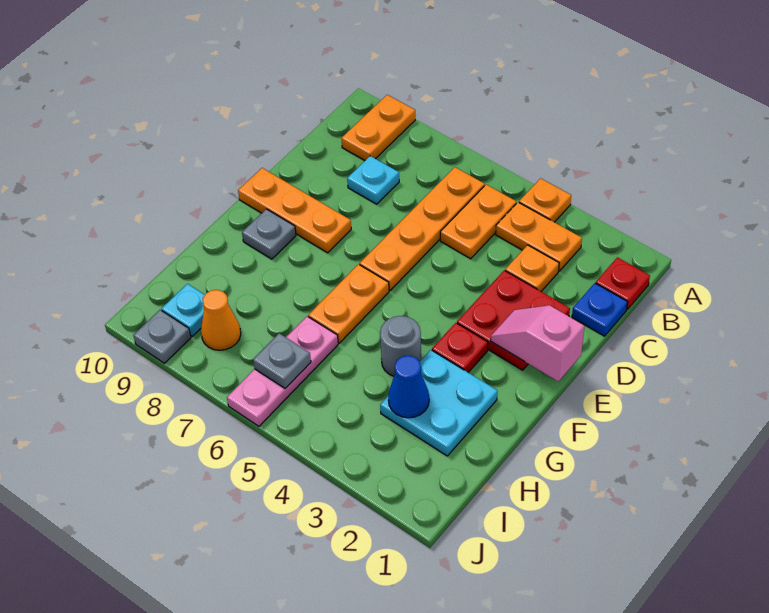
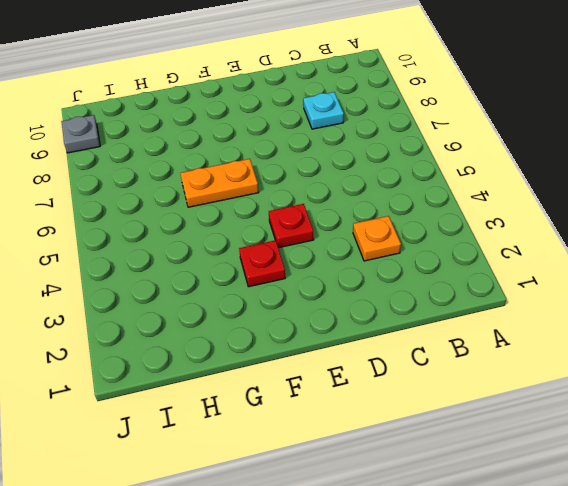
red plate E4 level 1 -> red plate B1 level 1
none -> orange plate A4 level 1
none -> orange plate A9:B9 level 1
none -> orange plate B3:B4 level 1

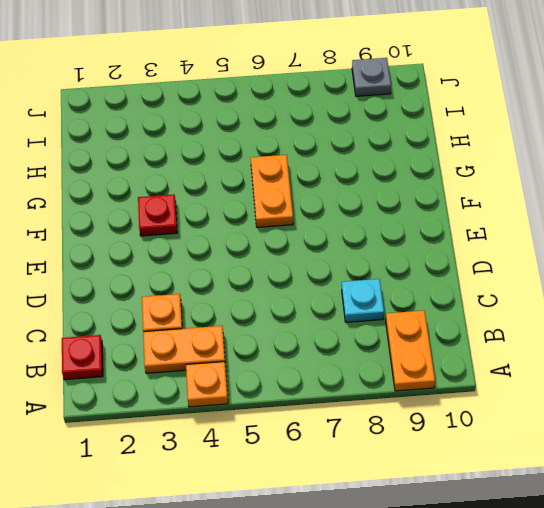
none -> orange plate B5:C5 level 1
none -> orange plate B6:E6 level 1
none -> blue plate C1 level 1

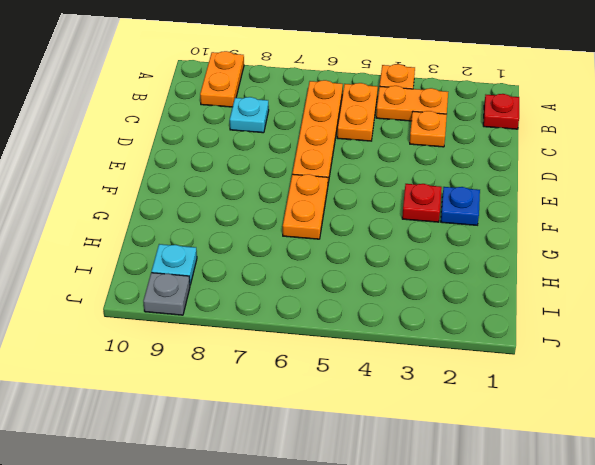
blue plate F2 level 1 -> blue plate C1 level 1
none -> red plate D2:E3 level 1
none -> orange plate E8:E10 level 1
none -> grey plate F9 level 1

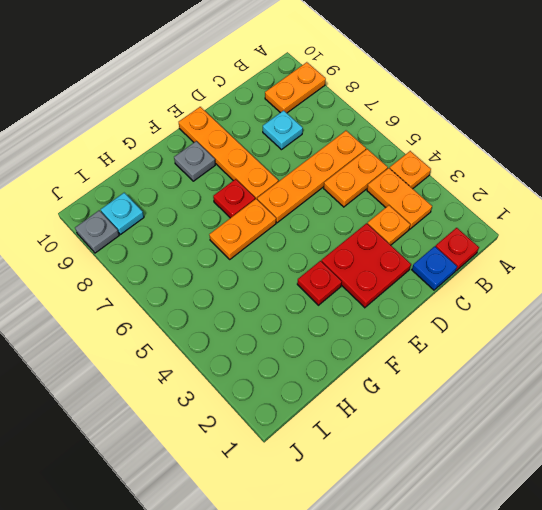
orange plate E7:E10 level 1 -> orange plate E8:E10 level 1
red plate F7 level 1 -> none
none -> cyan plate G2:H3 level 1
none -> grey round brick G4 level 1
none -> pink plate H6:J6 level 1

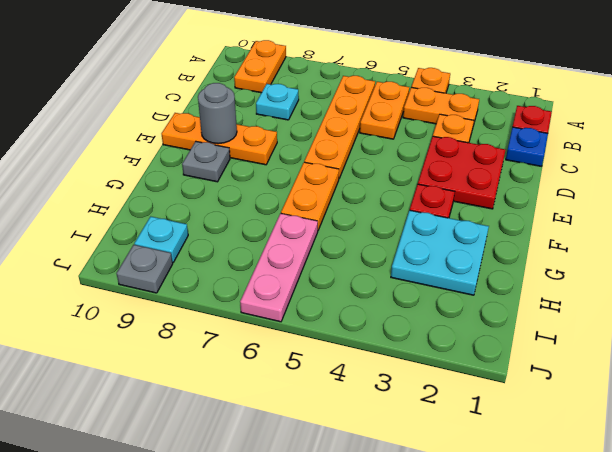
grey round brick E9 level 2 -> grey round brick G4 level 1
none -> orange cone I8 level 1
none -> pink slope E1:E2 level 2 top 1
none -> blue cone H3 level 2

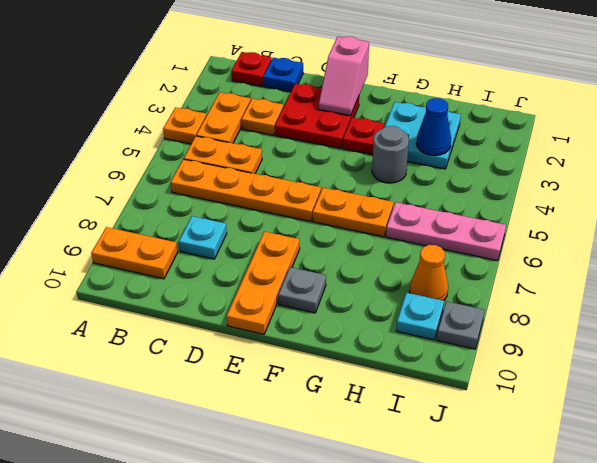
none -> grey plate I6 level 2

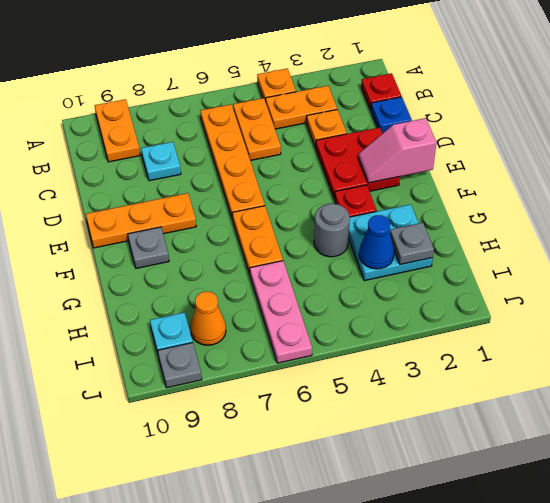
grey plate H2 level 2 -> grey plate I6 level 2

